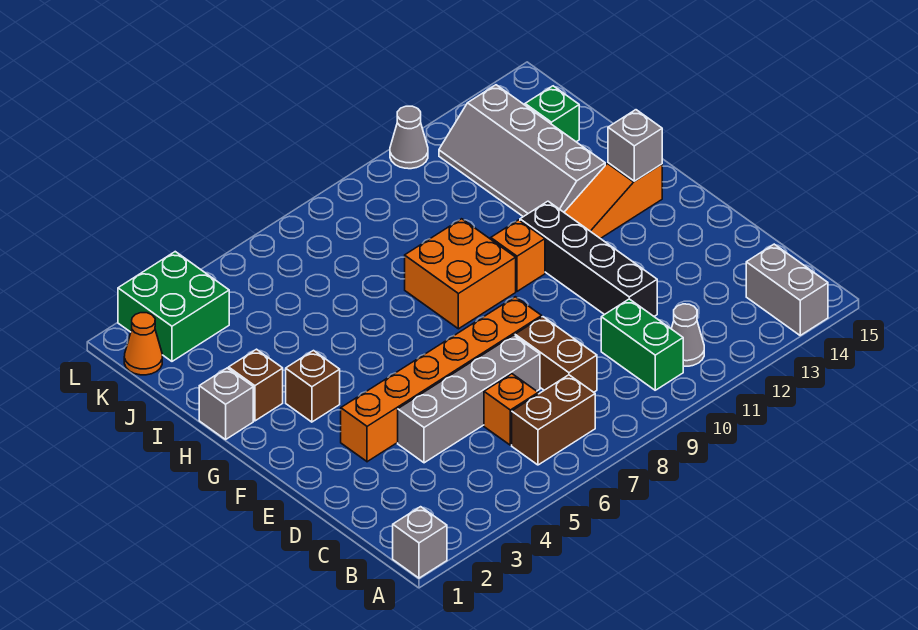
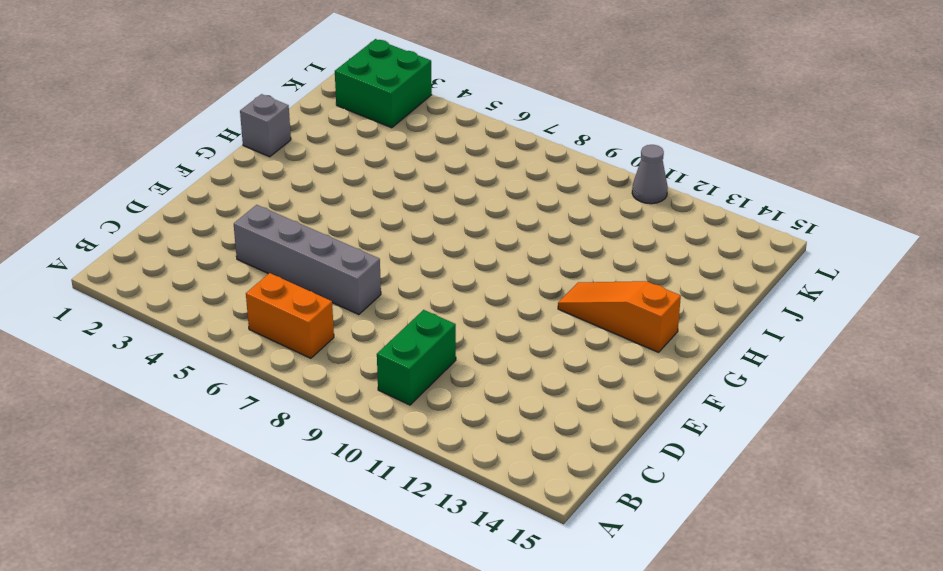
orange brick B6:B7 level 1 -> brown brick B6:B7 level 1
none -> grey brick A1 level 1
none -> grey brick A14:B14 level 1
none -> grey cone B11 level 1

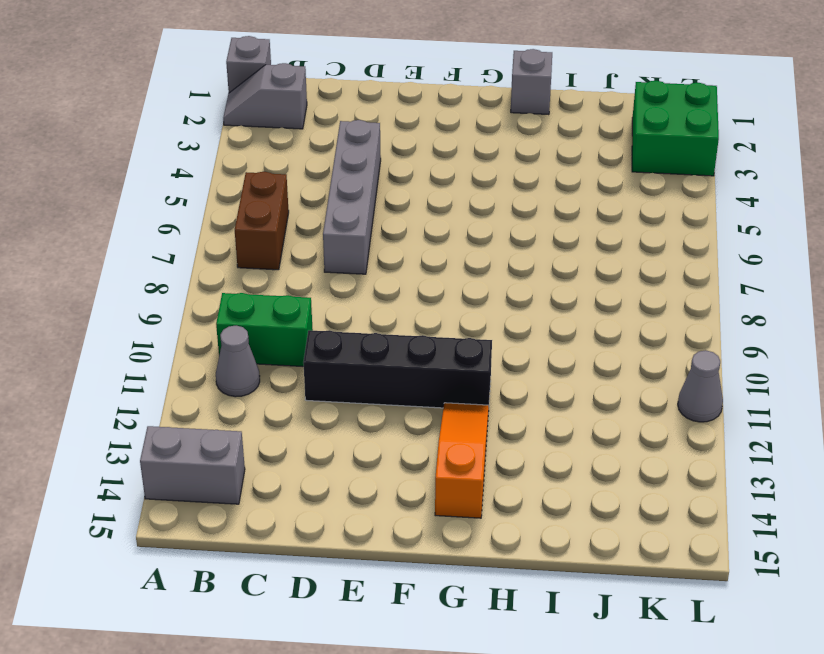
grey slope A2:B2 level 1 top B -> none
none -> orange brick C6 level 1
none -> brown brick C8:D8 level 1
none -> orange brick E3:E8 level 1

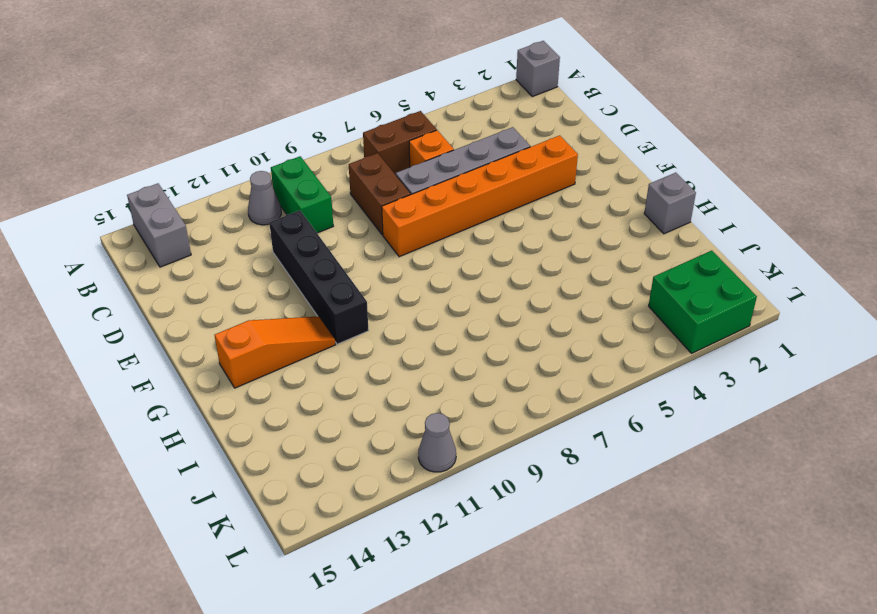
none -> brown brick G3 level 1
none -> orange brick G8:H9 level 1
none -> orange brick G10 level 1

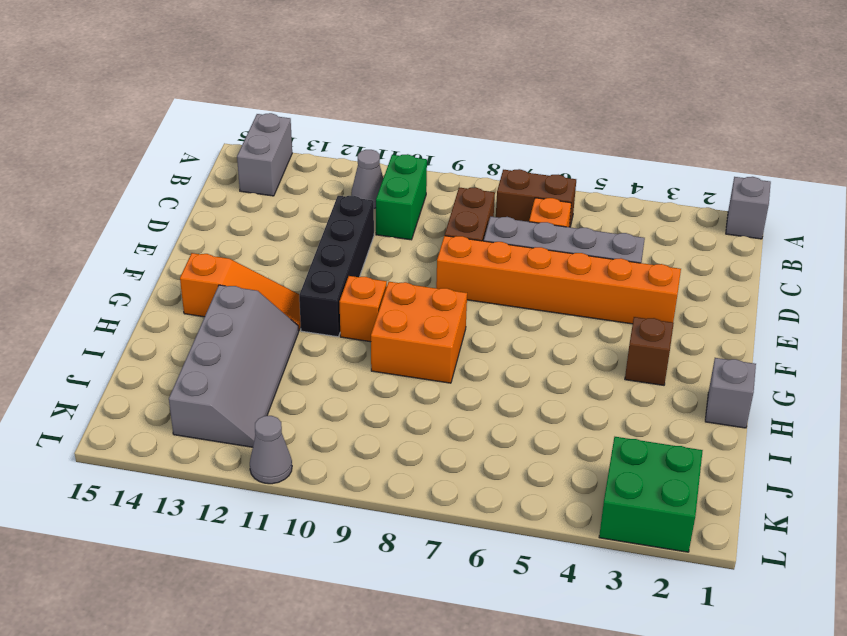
none -> brown brick H2 level 1
none -> green brick J14 level 1
none -> orange cone K1 level 1

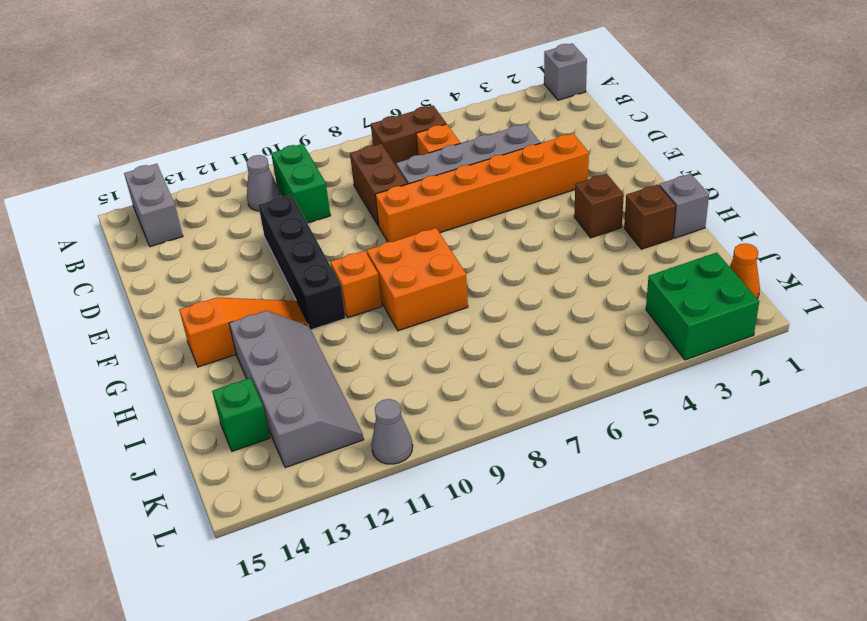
none -> grey brick G14 level 2

